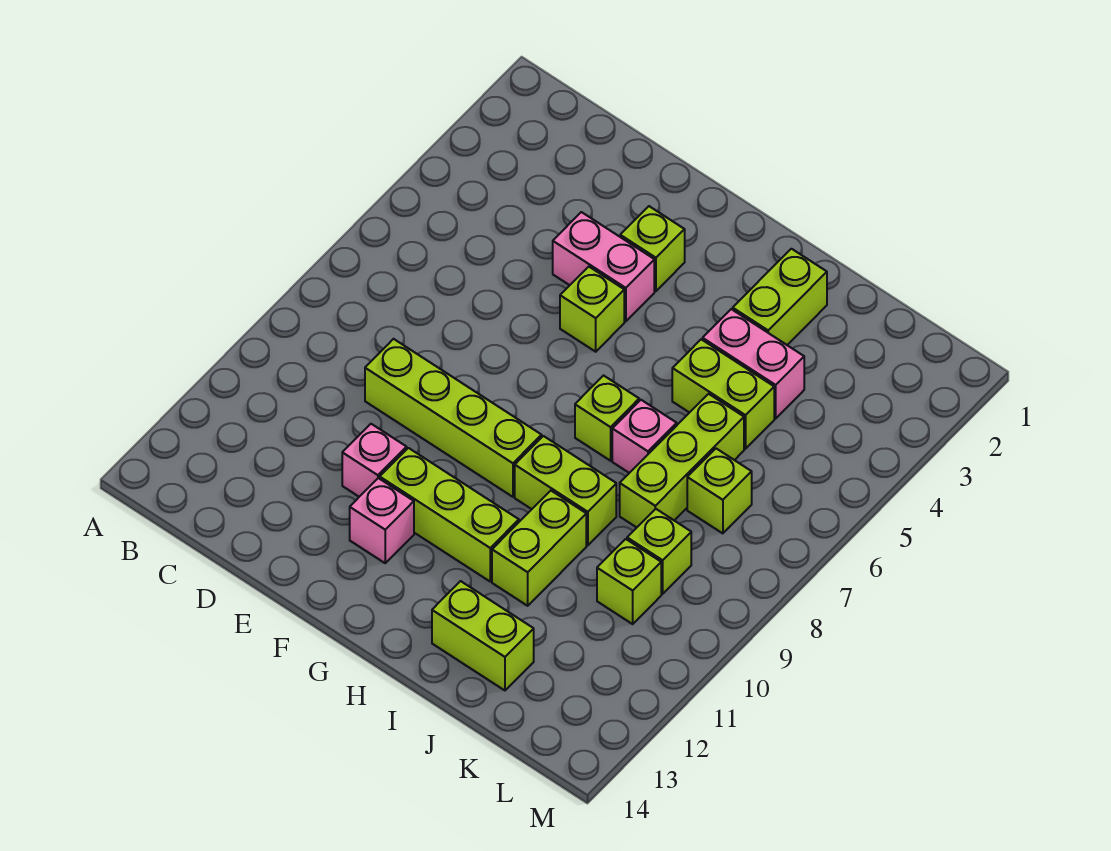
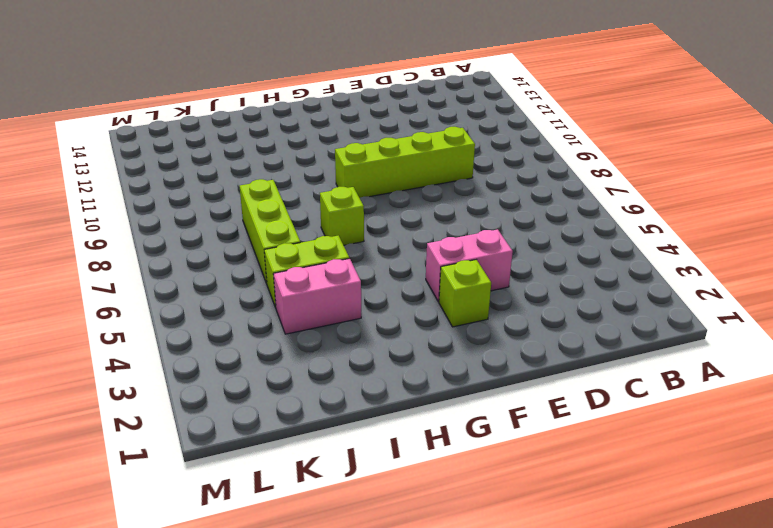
none -> pink brick E11 level 1
none -> lime brick F5 level 1
none -> lime brick F11:H11 level 1

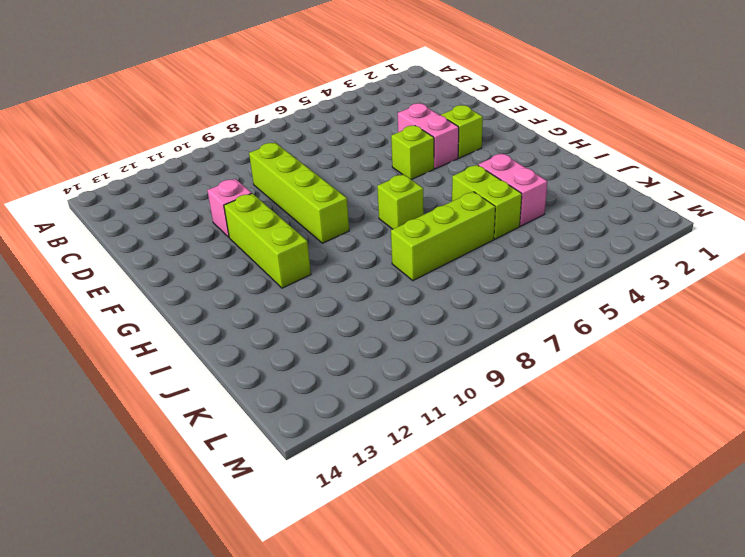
none -> pink brick F12 level 1
none -> lime brick H9:I9 level 1
none -> lime brick I2:I3 level 1

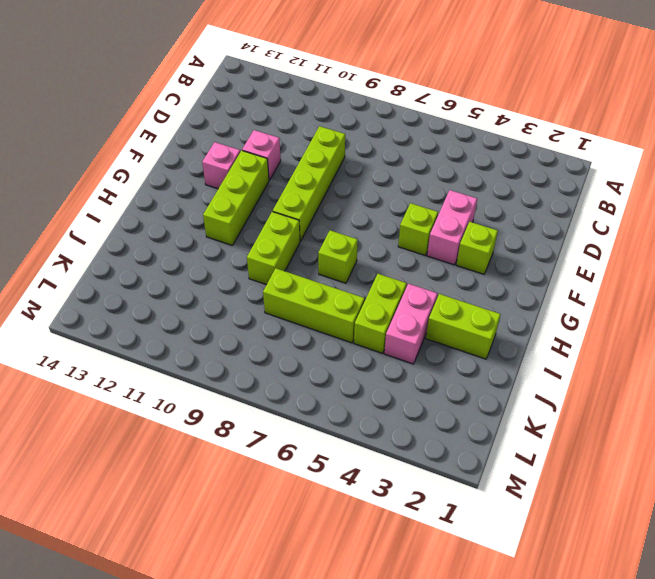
none -> pink brick I7 level 1
none -> lime brick I10:I11 level 1
none -> lime brick I13:J13 level 1

